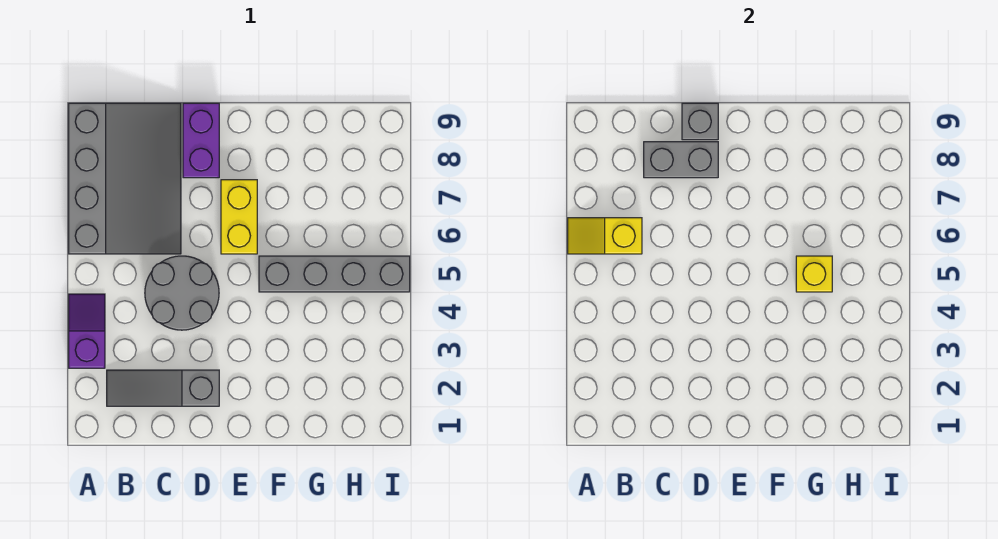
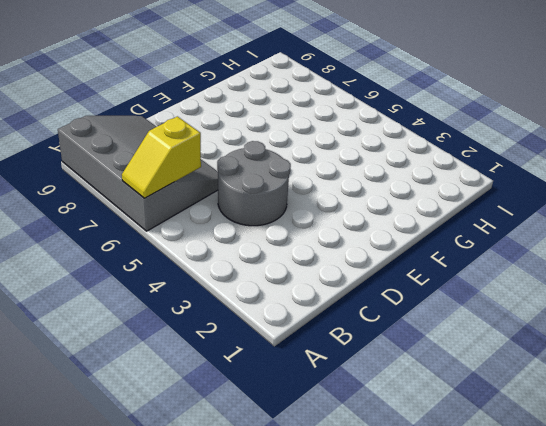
none -> purple slope A3:A4 level 1 top 3
none -> grey slope B2:D2 level 1 top D

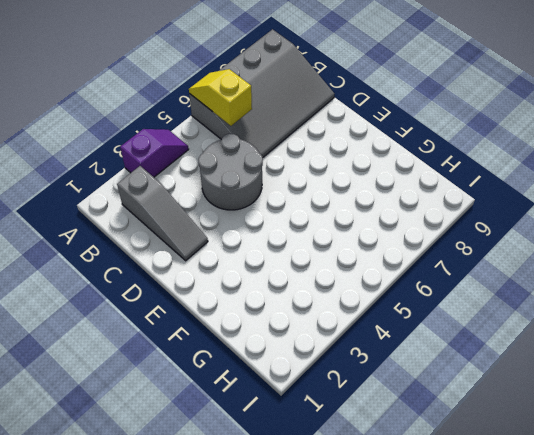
grey slope B2:D2 level 1 top B -> grey slope B2:D2 level 1 top D
none -> purple brick D8:D9 level 1
none -> yellow brick E6:E7 level 1

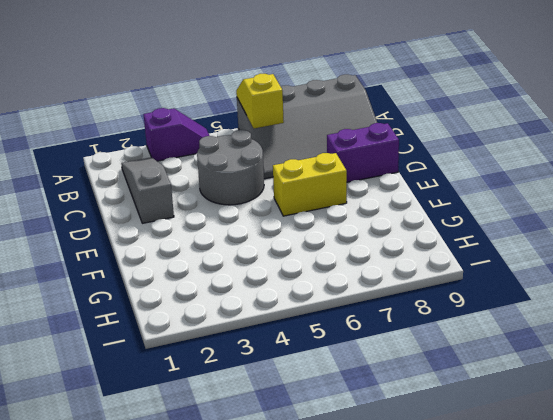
none -> grey brick F5:I5 level 1
none -> grey brick C8:D8 level 2

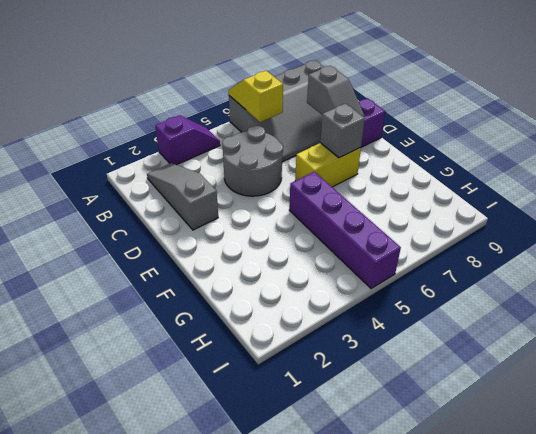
grey slope C8:D8 level 2 top C -> grey brick C8:D8 level 2
grey brick E7 level 2 -> grey brick D9 level 2
purple brick F5:I5 level 1 -> grey brick F5:I5 level 1
none -> yellow brick G5 level 2

